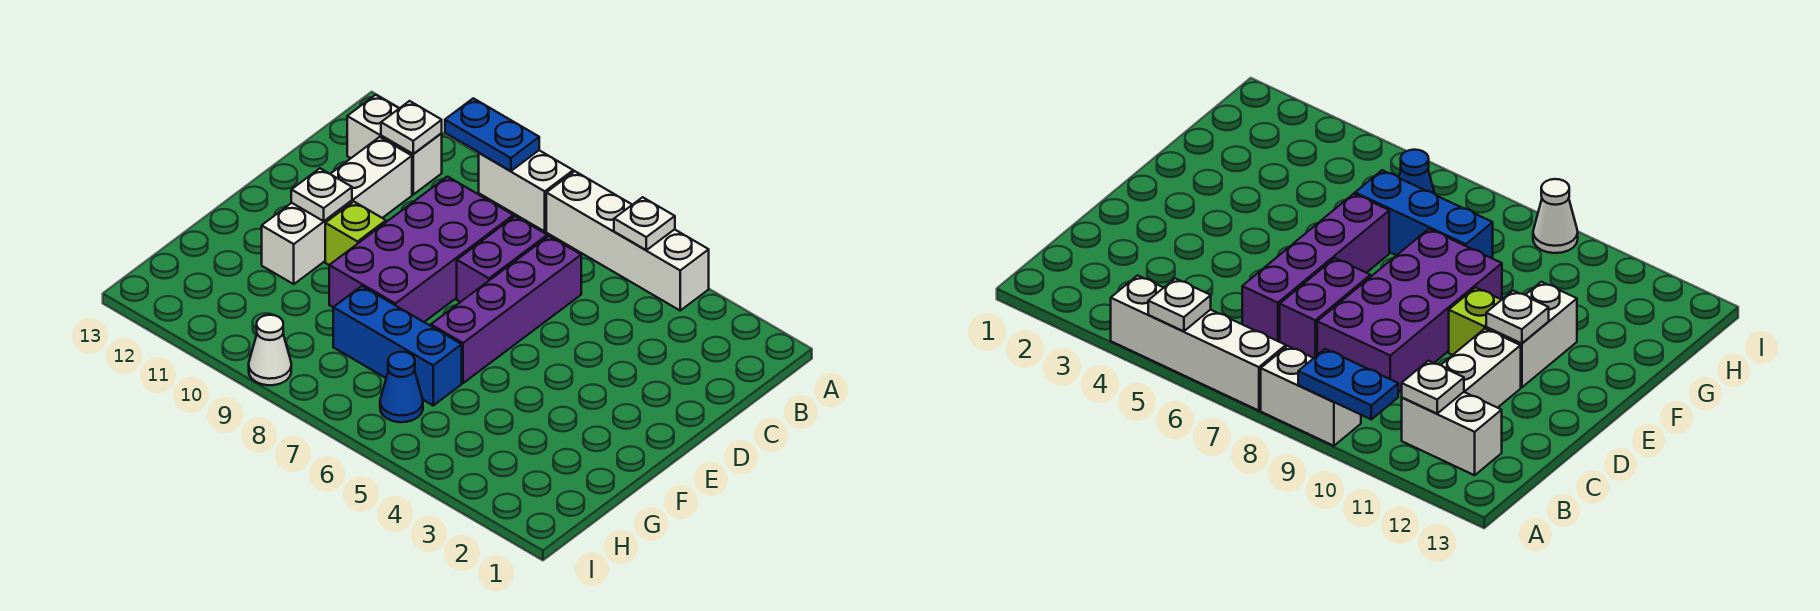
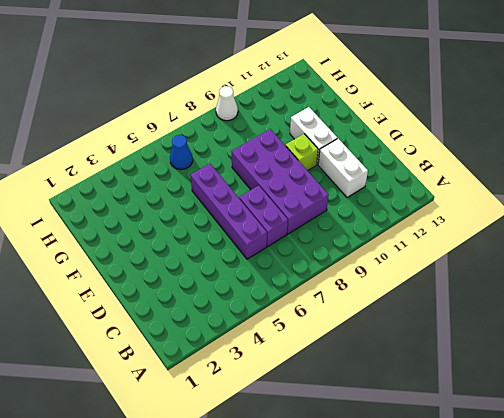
none -> white brick A4:A7 level 1
none -> white brick A8:A9 level 1
none -> white brick B11:B12 level 1

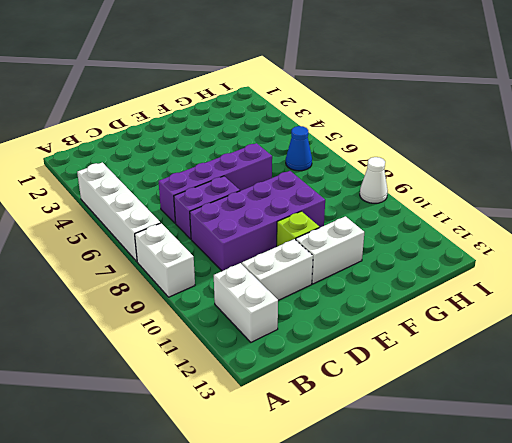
none -> blue brick G6:G8 level 1
none -> white plate A5 level 2
none -> blue plate A9:A10 level 2

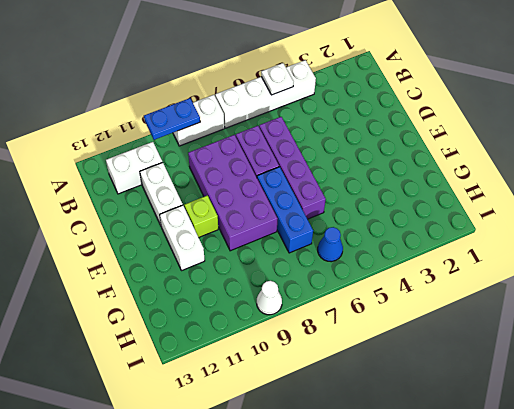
blue brick E7:G7 level 1 -> blue brick G6:G8 level 1
none -> white plate B11 level 2
none -> white plate E11 level 2

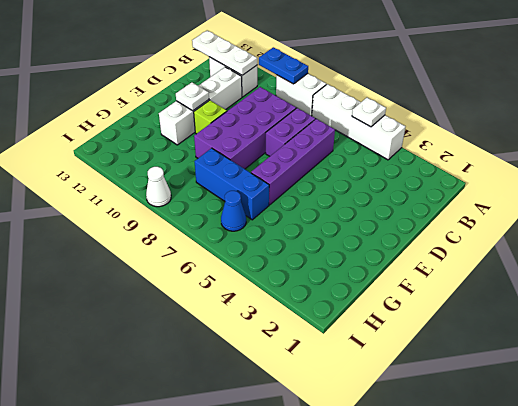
white plate B11:B13 level 2 -> white plate B11 level 2

